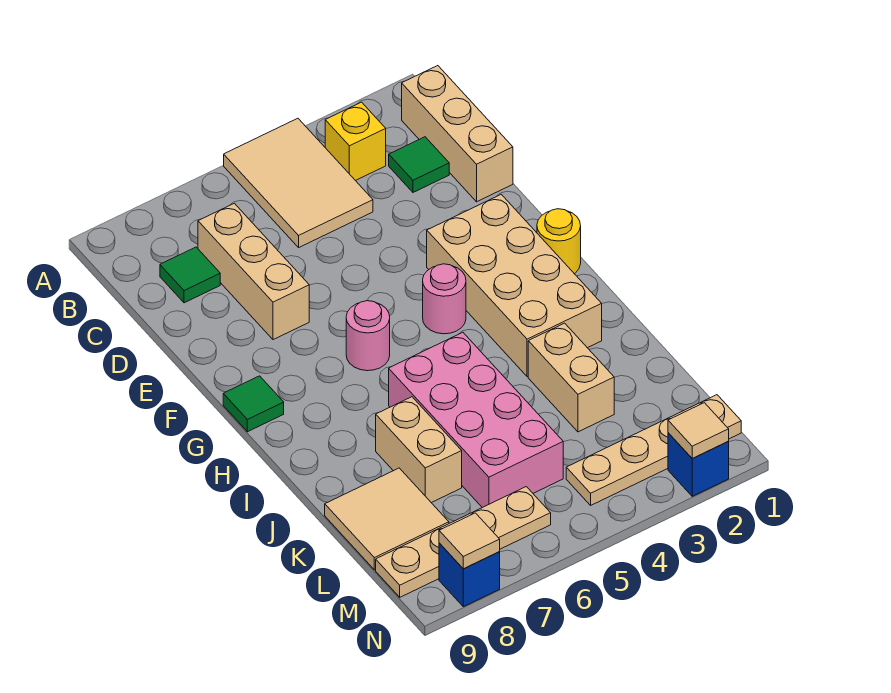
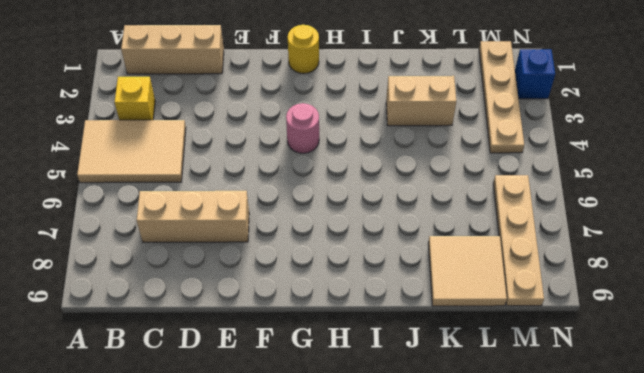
none -> green tile C2 level 1
none -> green tile C8 level 1
none -> tan brick F2:I3 level 1

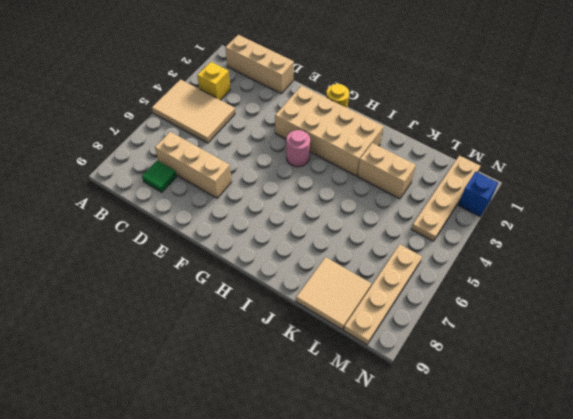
none -> green tile C2 level 1
none -> pink round brick G6 level 1
none -> green tile G9 level 1

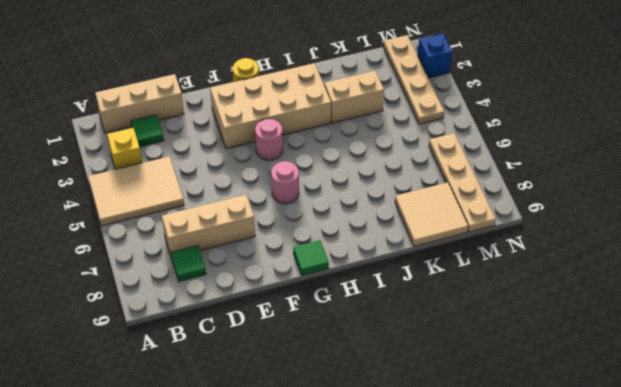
none -> pink brick I5:L6 level 1
none -> tan brick J7:K7 level 1
none -> blue brick N8 level 1

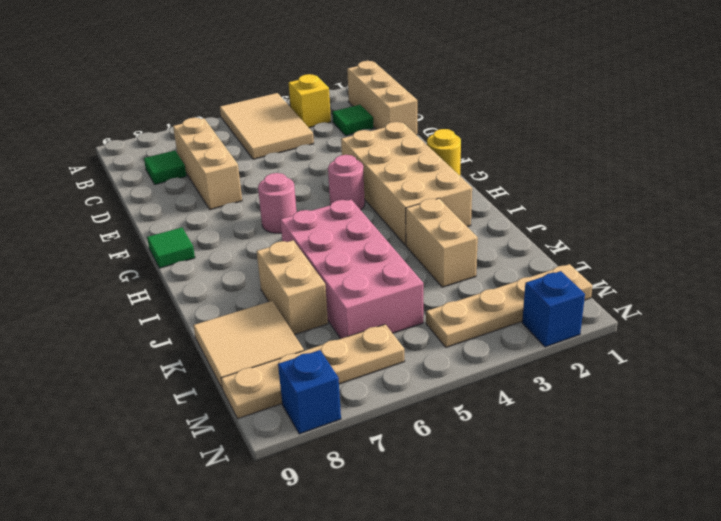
none -> tan tile N2 level 2
none -> tan tile N8 level 2

